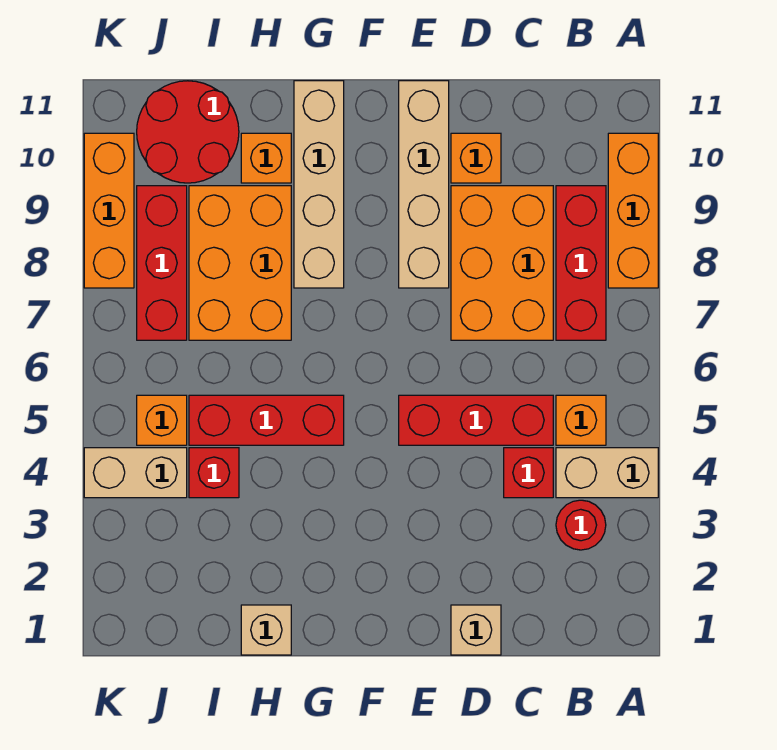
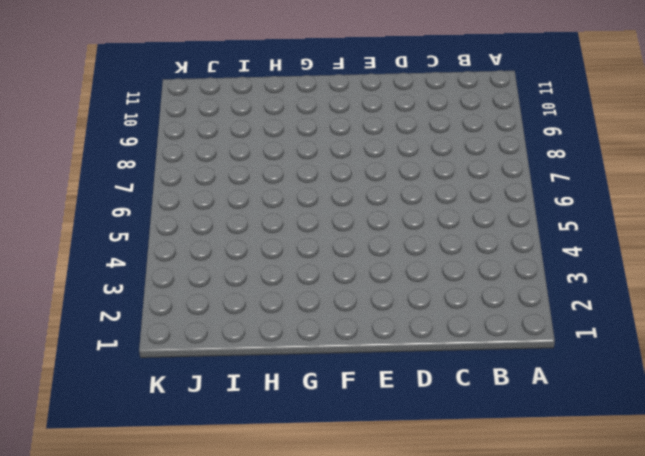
none -> tan brick A4:B4 level 1
none -> orange brick A8:A10 level 1
none -> red round brick B3 level 1

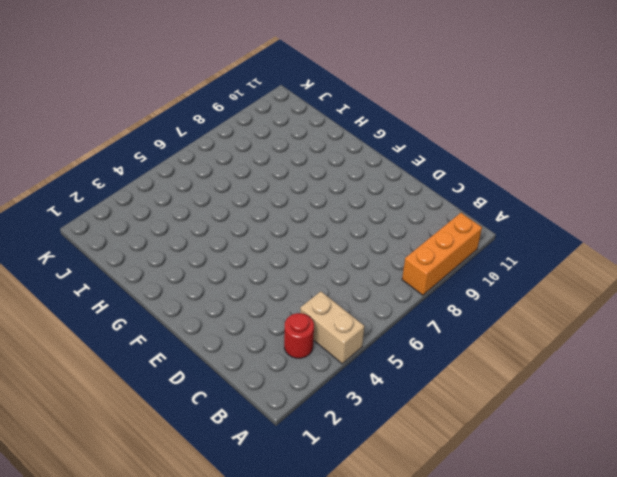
none -> orange brick B5 level 1
none -> red brick B7:B9 level 1
none -> red brick C4 level 1

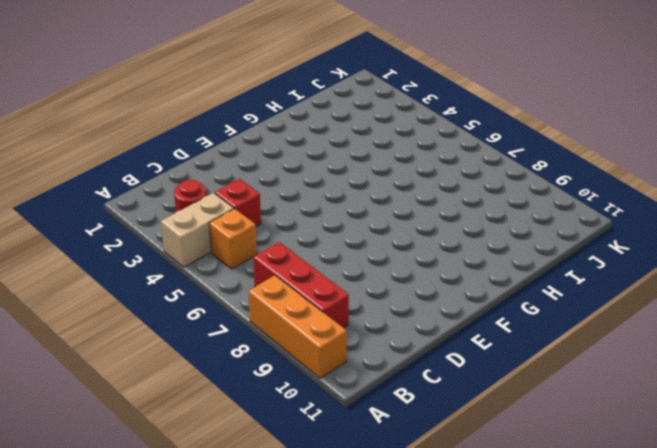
none -> red brick C5:E5 level 1
none -> orange brick C7:D9 level 1
none -> tan brick D1 level 1

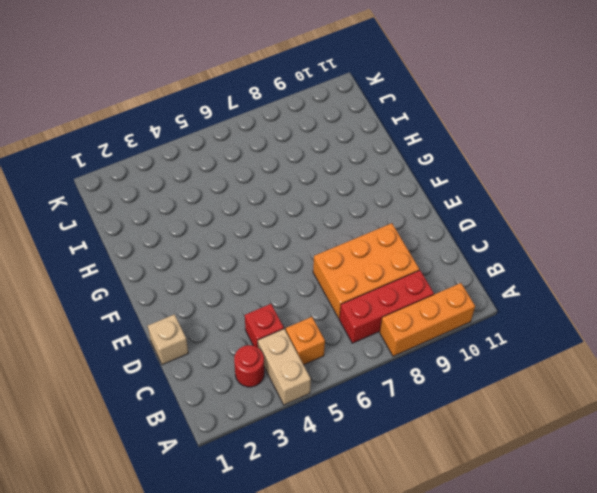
none -> red brick C5:E5 level 1
none -> orange brick D10 level 1
none -> tan brick E8:E11 level 1

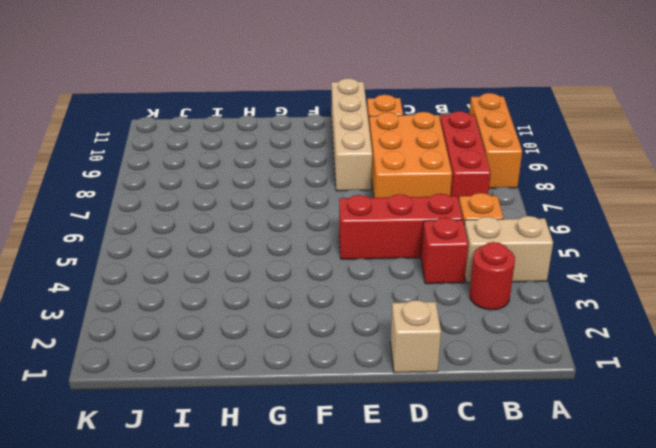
none -> red brick G5:I5 level 1
none -> tan brick G8:G11 level 1
none -> tan brick H1 level 1

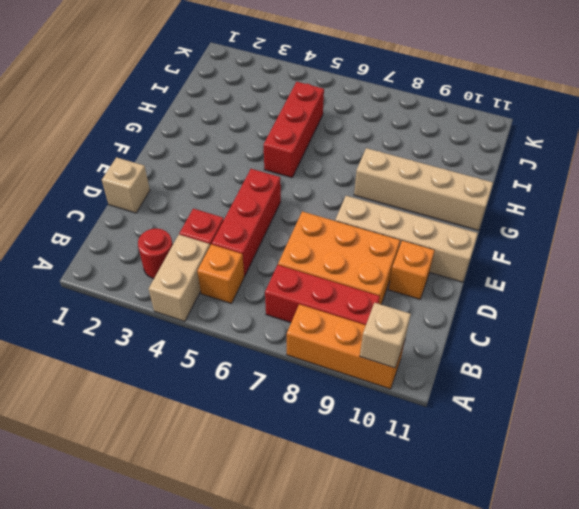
tan brick A10 level 2 -> tan brick H1 level 1
none -> orange brick H7:I9 level 1
none -> orange brick H10 level 1
none -> red brick I4 level 1

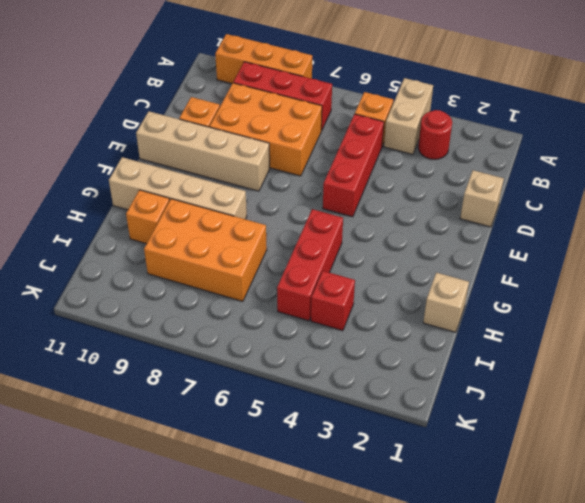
none -> red brick C4 level 1
none -> red round brick I10:J11 level 1
none -> tan brick J4:K4 level 1

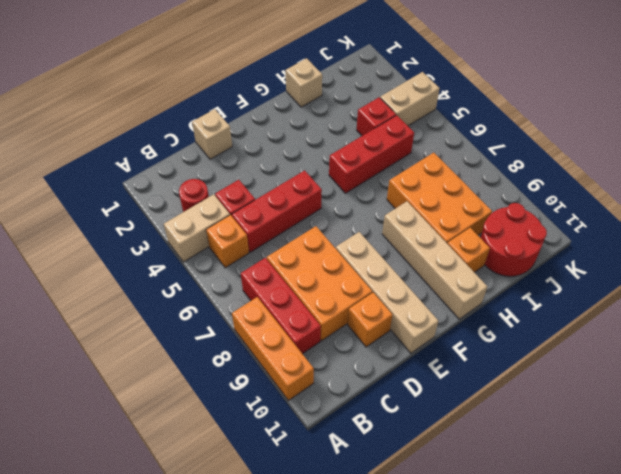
none -> orange brick J5 level 1
none -> red brick J7:J9 level 1
none -> orange brick K8:K10 level 1

